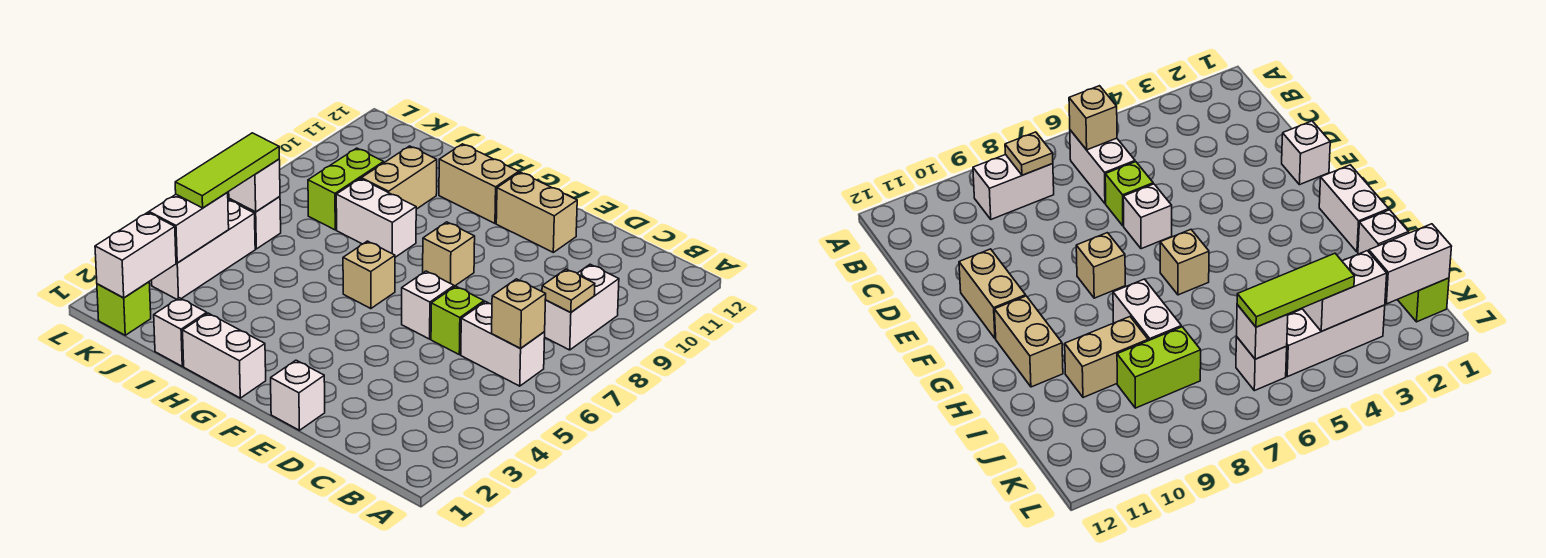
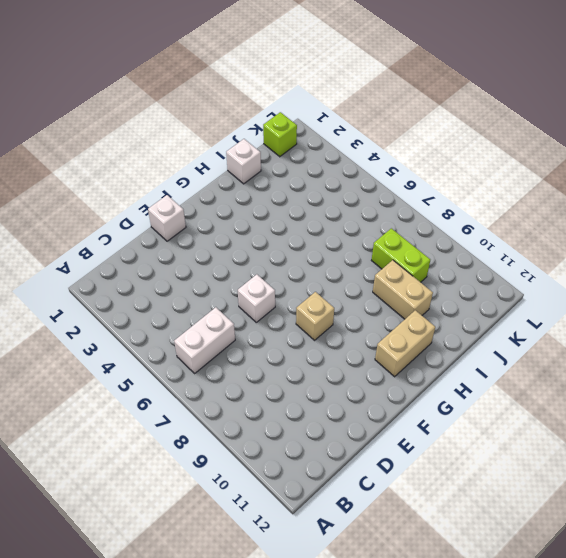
none -> white brick B8:B9 level 1
none -> lime brick D6 level 1
none -> tan brick E11:F11 level 1

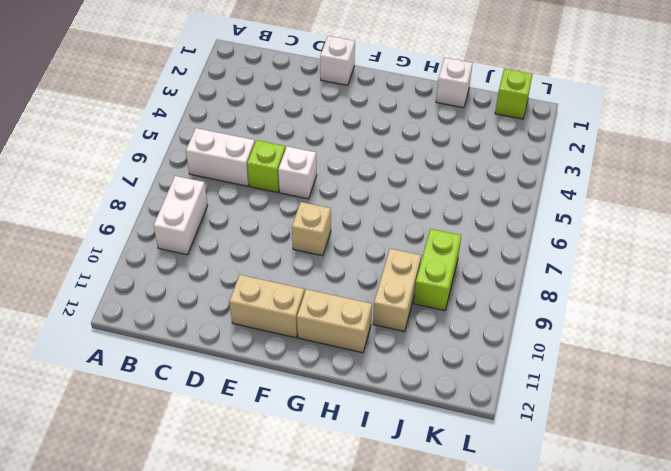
none -> white brick G1:H1 level 1
none -> tan brick G6 level 1
none -> white brick H8:I8 level 1

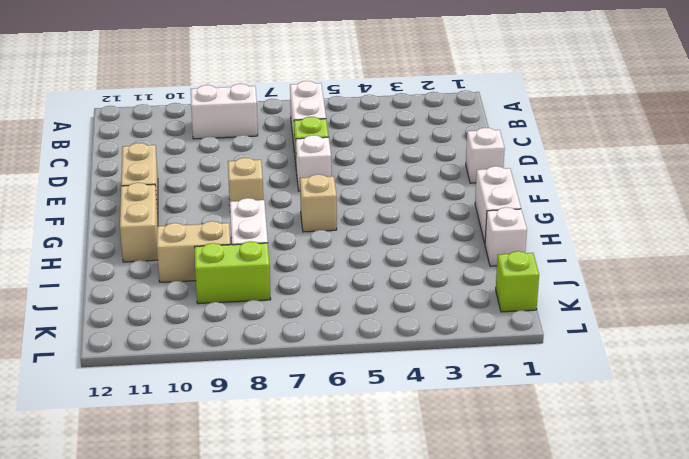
none -> white brick K3:K5 level 1
none -> white brick K6 level 1
none -> tan brick B6 level 2

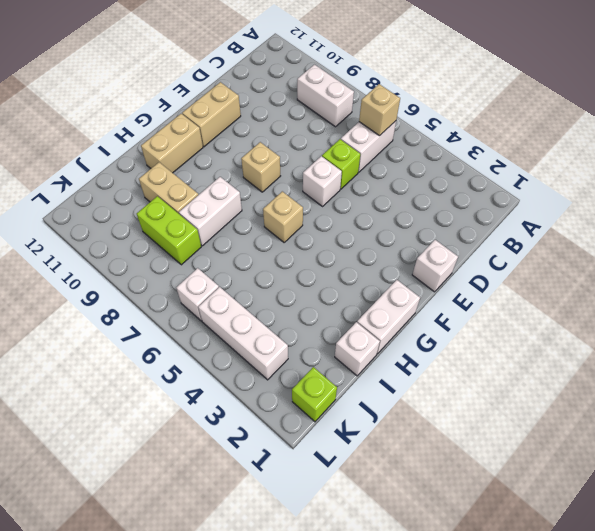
none -> tan plate B8 level 2
none -> white brick K1:K2 level 2
none -> white brick K3:K4 level 2

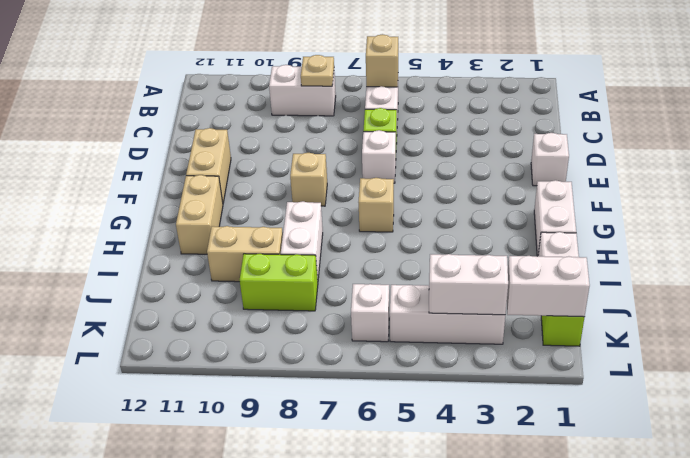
none -> white brick K6 level 2
none -> lime tile K4:K6 level 3

